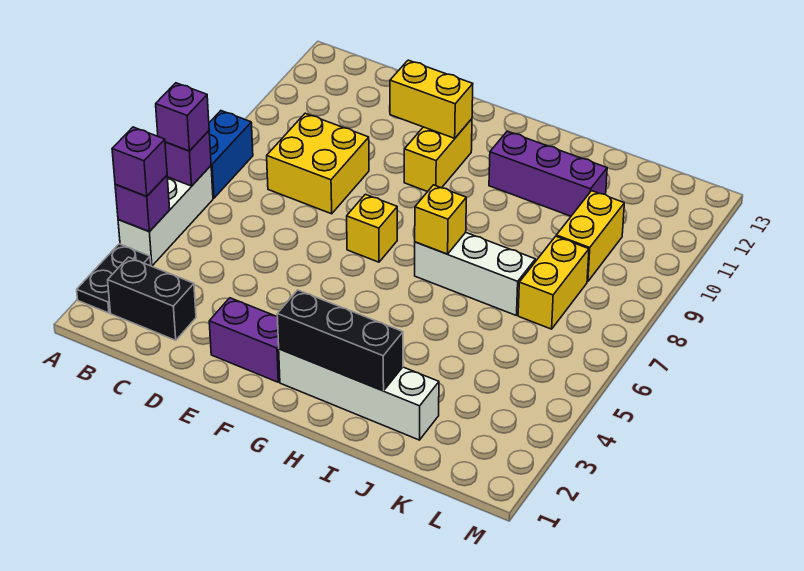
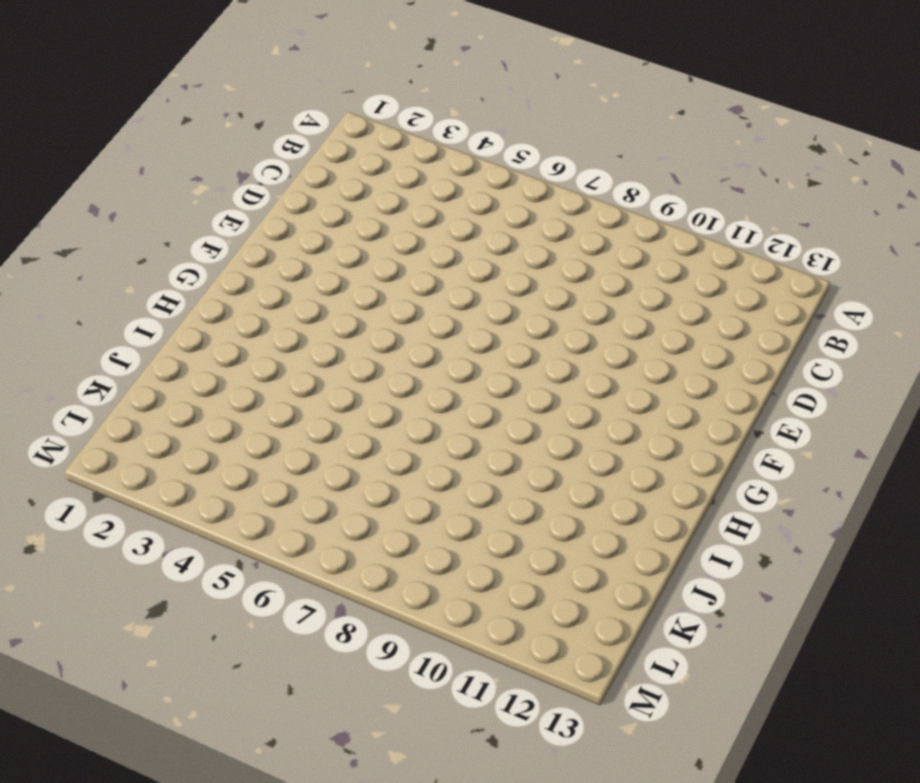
none -> black plate A2:A3 level 1
none -> white brick A4:A6 level 1
none -> blue brick A7:A8 level 1

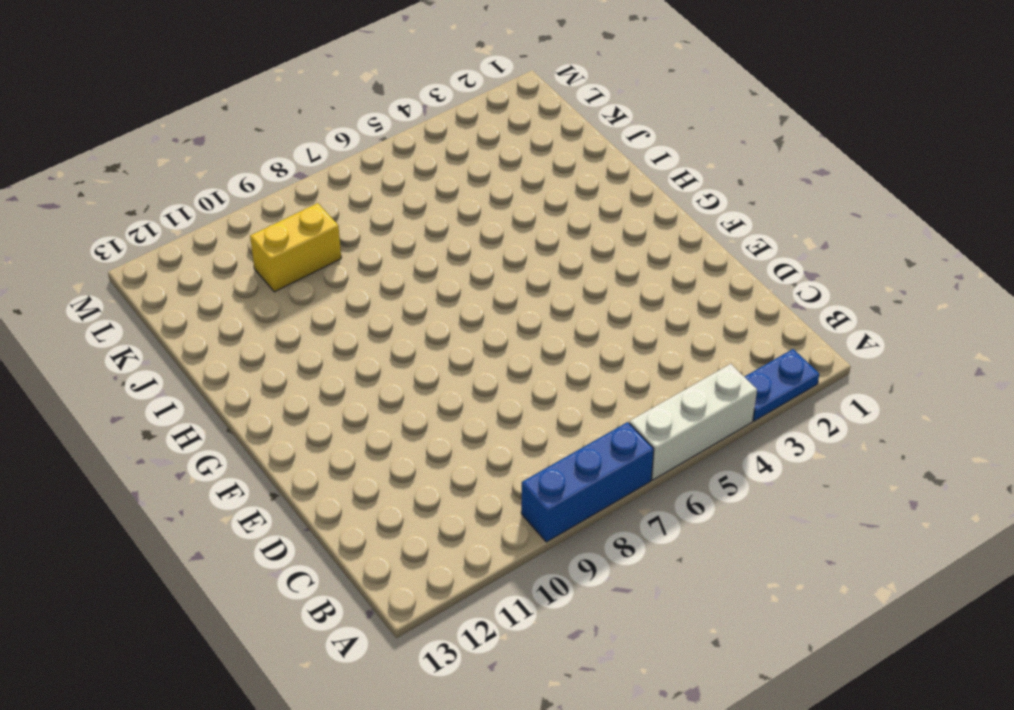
blue plate A2:A3 level 1 -> black plate A2:A3 level 1
blue brick A7:A9 level 1 -> blue brick A7:A8 level 1
none -> black brick B2:C2 level 1
none -> yellow brick C8:D9 level 1
none -> purple brick E2:F2 level 1

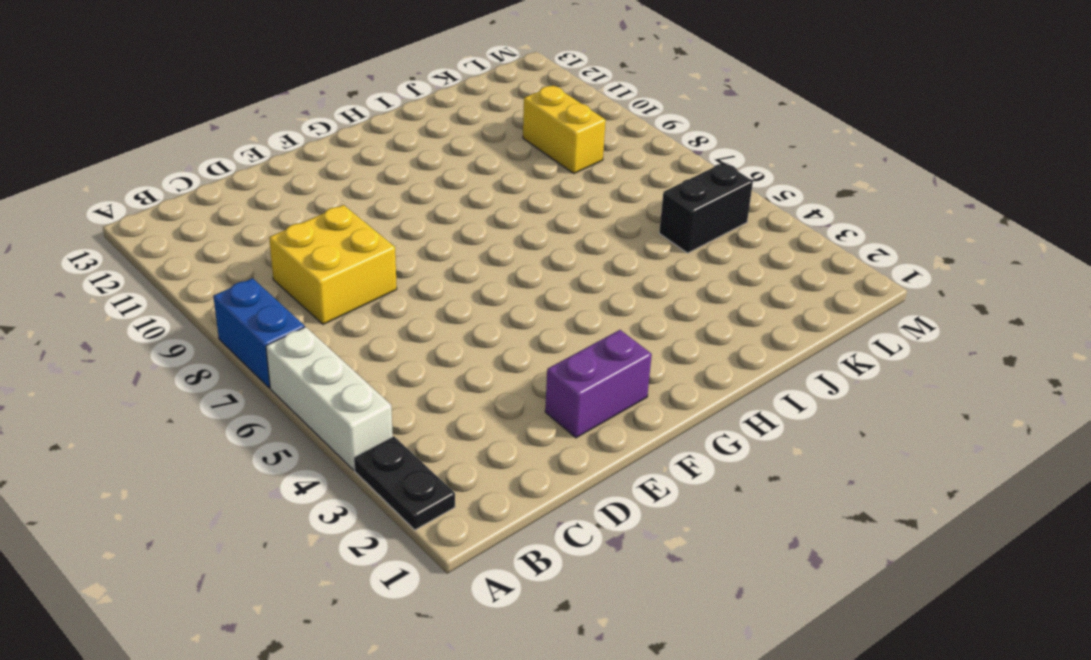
black brick K5:L5 level 1 -> black brick B2:C2 level 1
none -> yellow brick F7 level 1
none -> yellow brick F10:F11 level 1
none -> white brick G2:J2 level 1

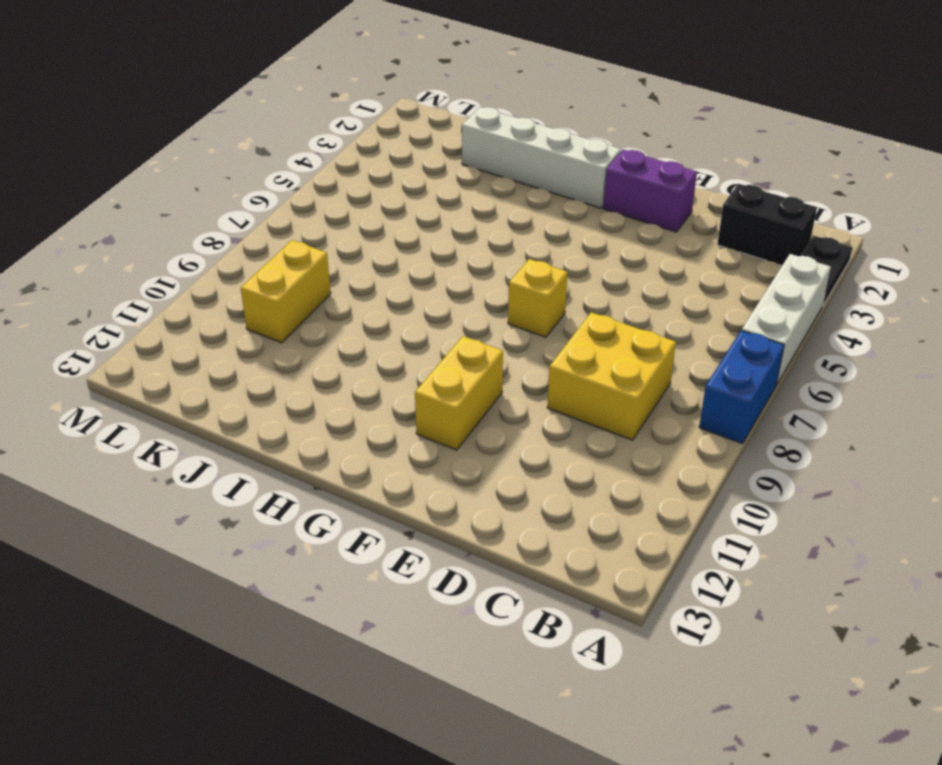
none -> white brick H7:J7 level 1
none -> purple brick H11:J11 level 1
none -> yellow brick K7:K8 level 1

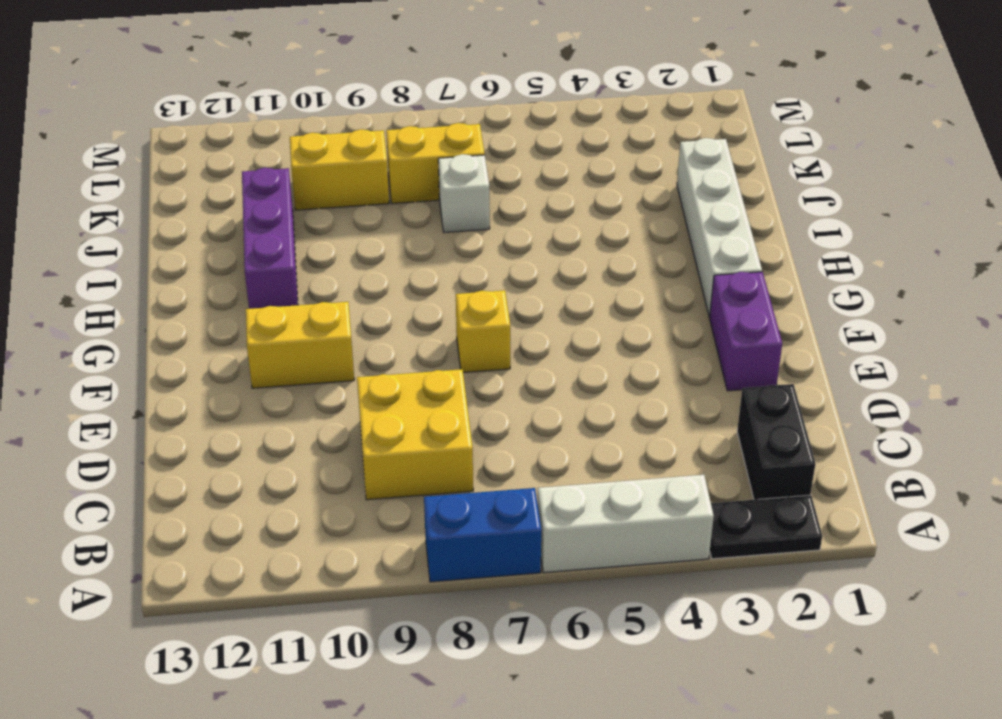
white brick J7 level 1 -> white brick H7:J7 level 1
none -> purple brick A4 level 2
none -> purple brick A6 level 2
none -> yellow brick E11:F11 level 2

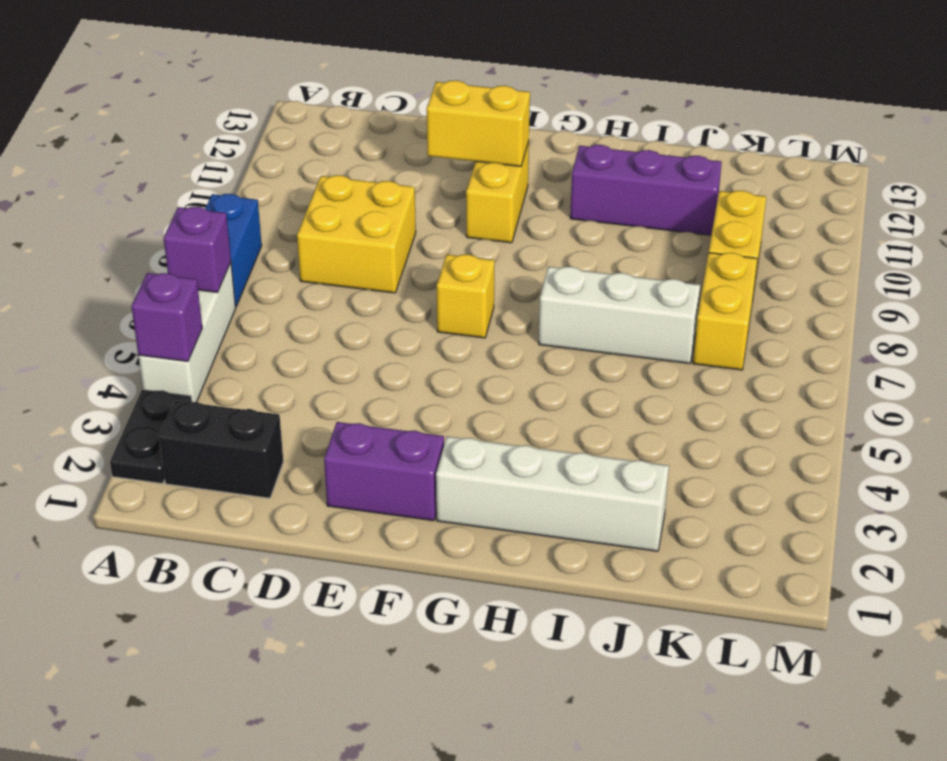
none -> black brick G2:I2 level 2
none -> yellow brick H7 level 2
none -> purple brick A4 level 3

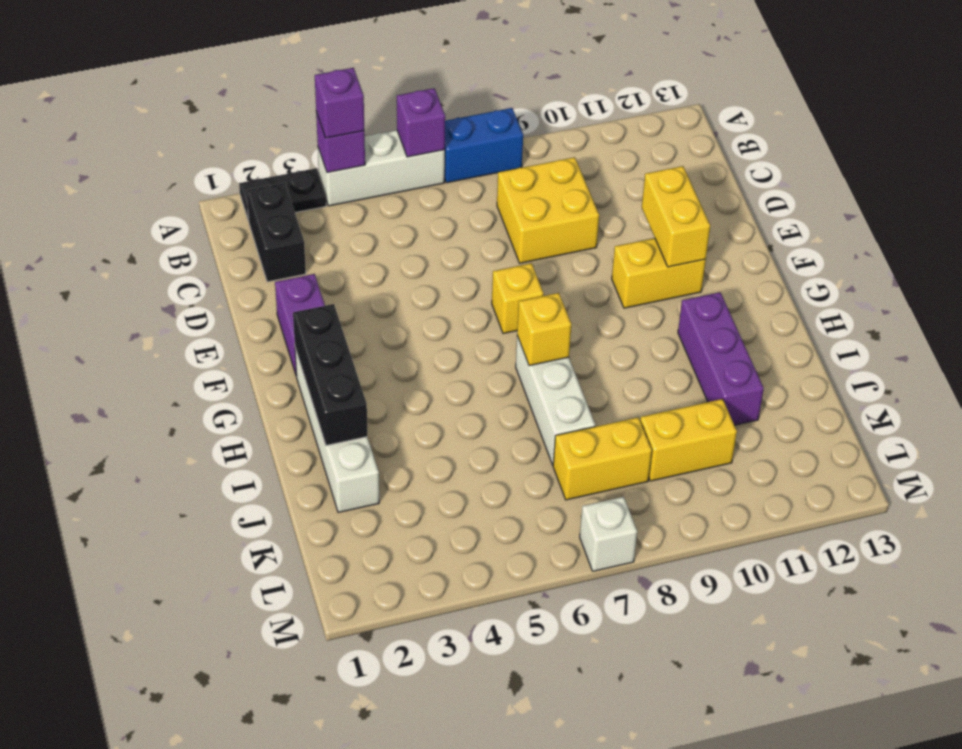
white brick M7 level 1 -> none
none -> purple brick A6 level 3

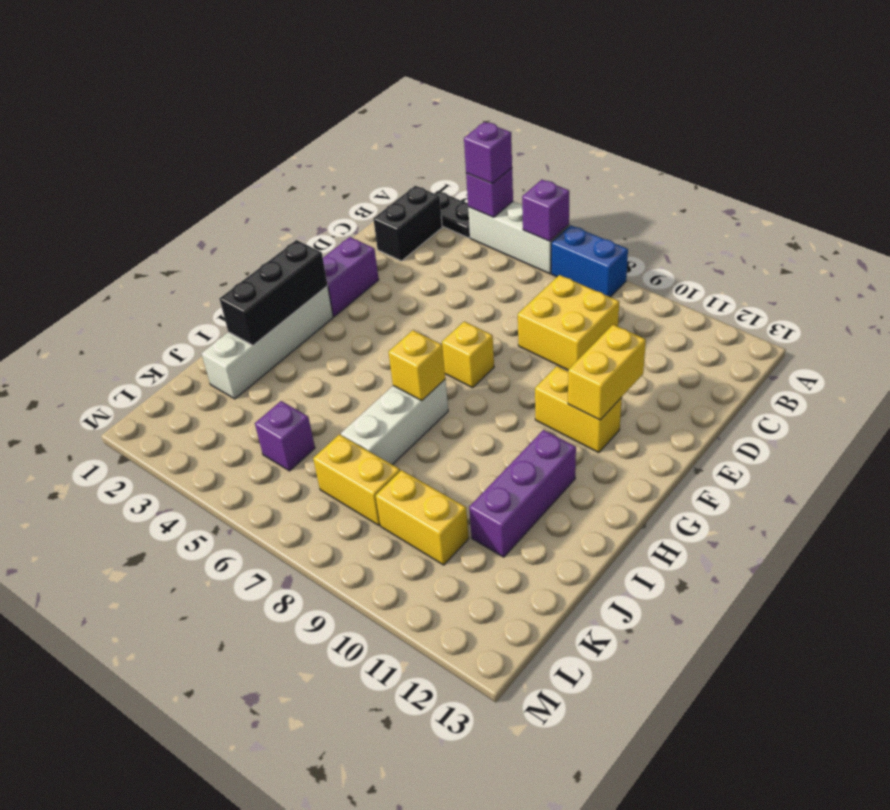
purple brick K5 level 1 -> purple brick A6 level 3

